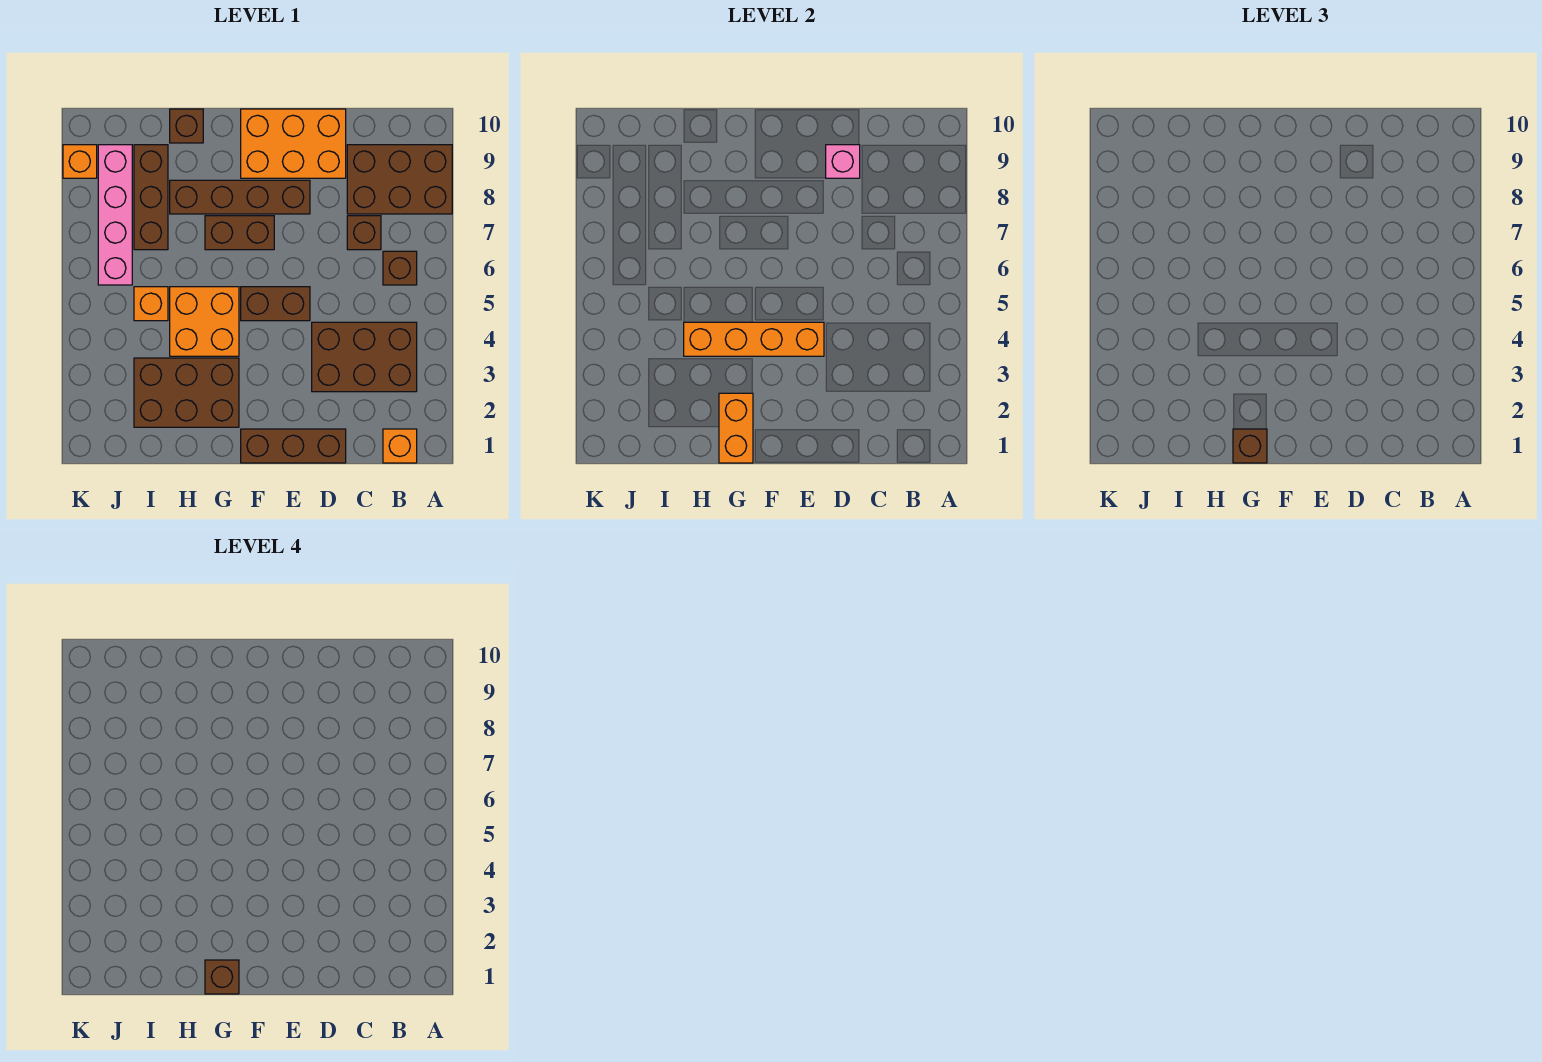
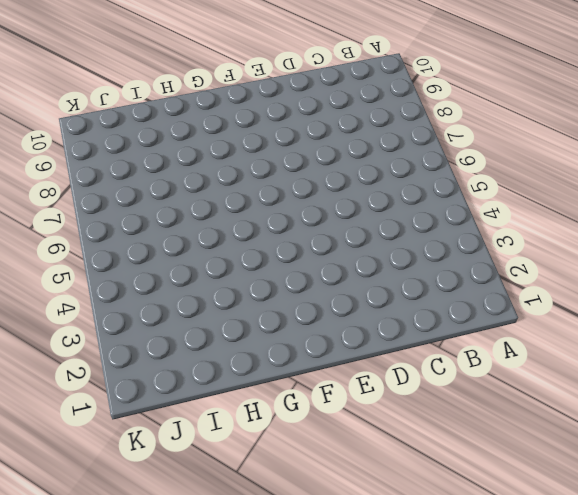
none -> brown brick A8:C9 level 1
none -> orange brick B1 level 1
none -> brown brick B3:D4 level 1

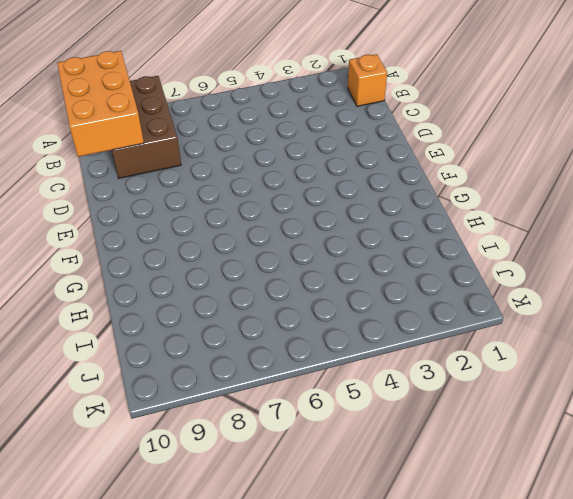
orange brick A9:C10 level 2 -> orange brick D9:F10 level 1
none -> brown brick B3:D4 level 1
none -> brown brick B6 level 1
none -> brown brick C7 level 1

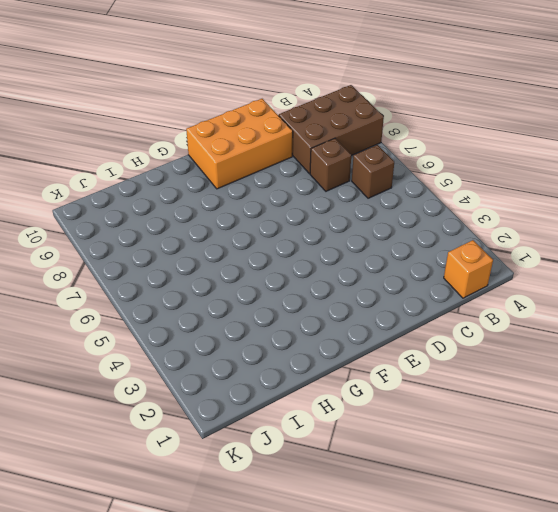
none -> brown brick B3:D4 level 1
none -> brown brick D1:F1 level 1
none -> brown brick E5:F5 level 1

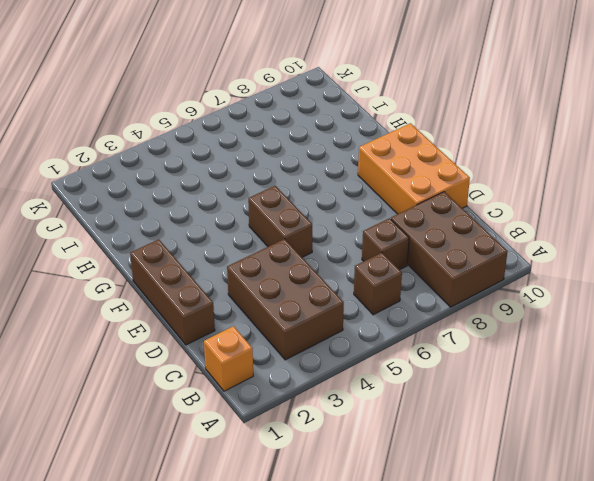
none -> brown brick E8:H8 level 1
none -> brown brick F7:G7 level 1
none -> brown brick G2:I3 level 1

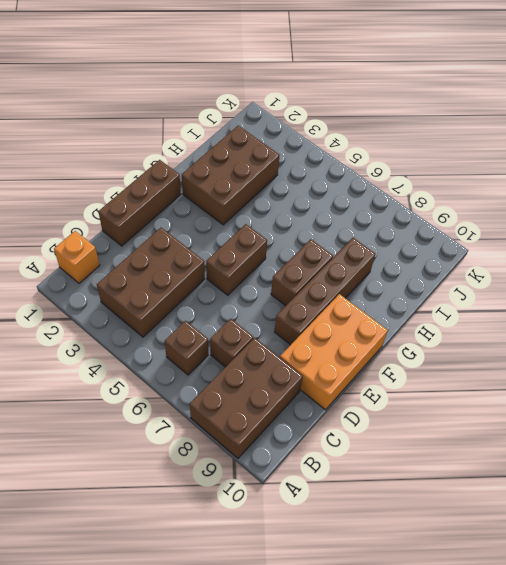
none -> orange brick G4:H5 level 1
none -> brown brick H10 level 1
none -> orange brick I5 level 1

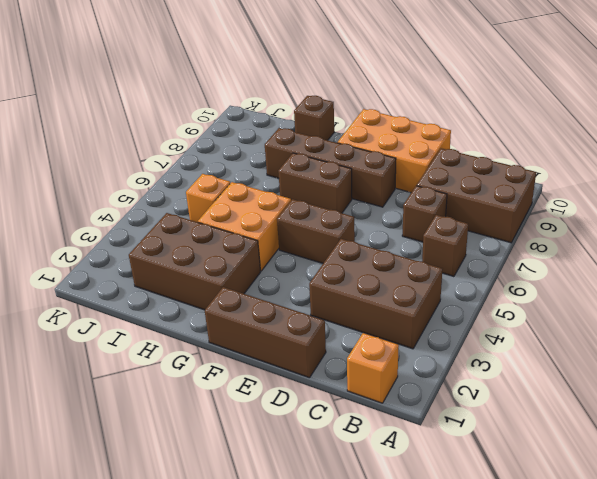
none -> brown brick I7:I9 level 1
none -> pink brick J6:J9 level 1
none -> orange brick K9 level 1

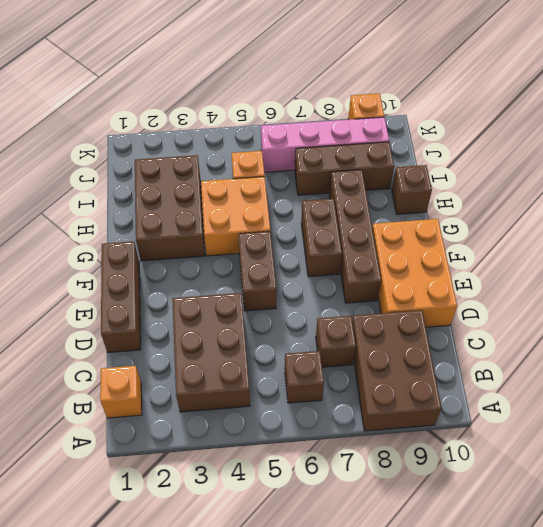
none -> pink brick D9 level 2
none -> orange brick E4:H4 level 2
none -> orange brick G1:G2 level 2

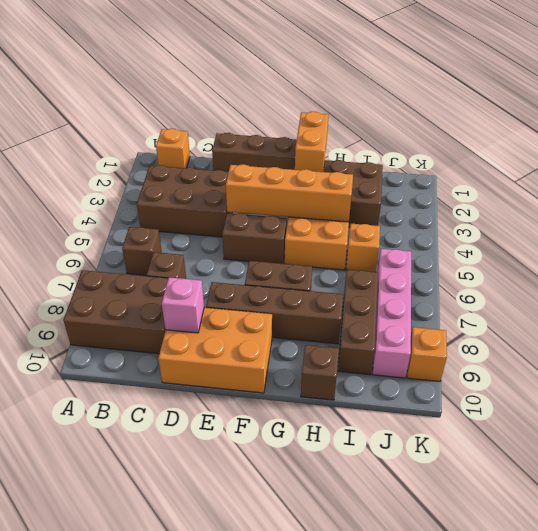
none -> brown brick G1 level 3
none -> brown brick G1 level 4

